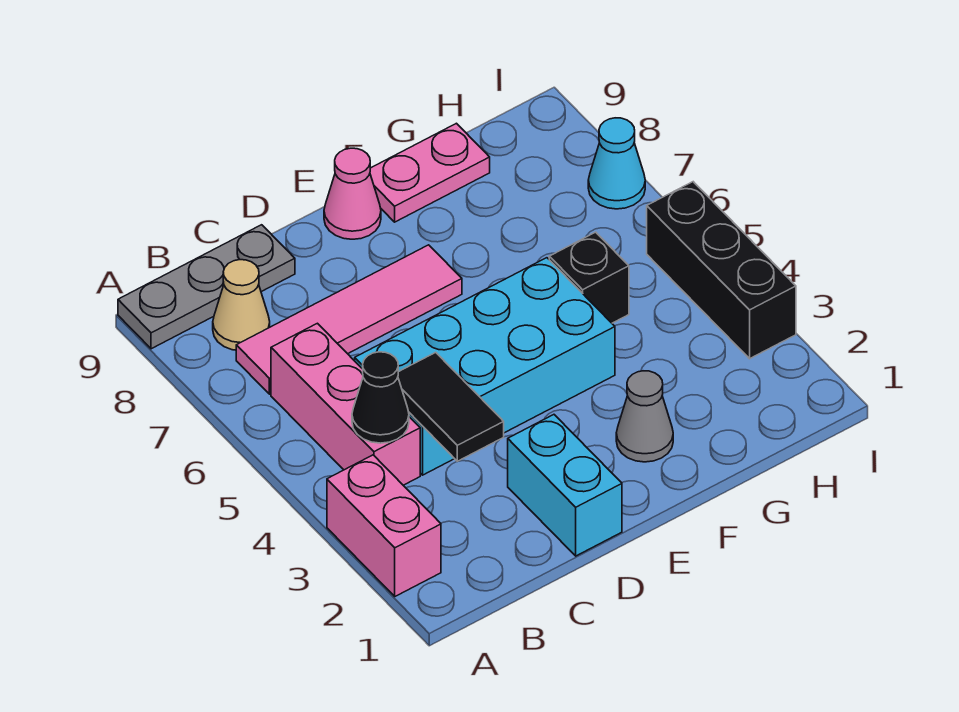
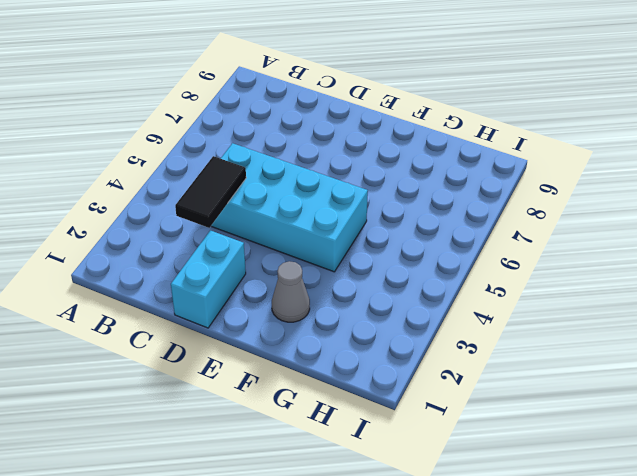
none -> pink brick A2:A3 level 1
none -> grey plate A9:C9 level 1
none -> pink brick B4:B6 level 1

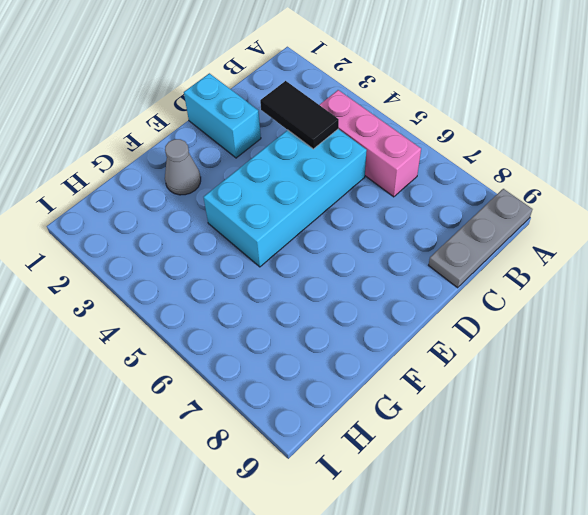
none -> pink brick A2:A3 level 1
none -> pink tile B7:E7 level 1
none -> tan cone B8 level 1

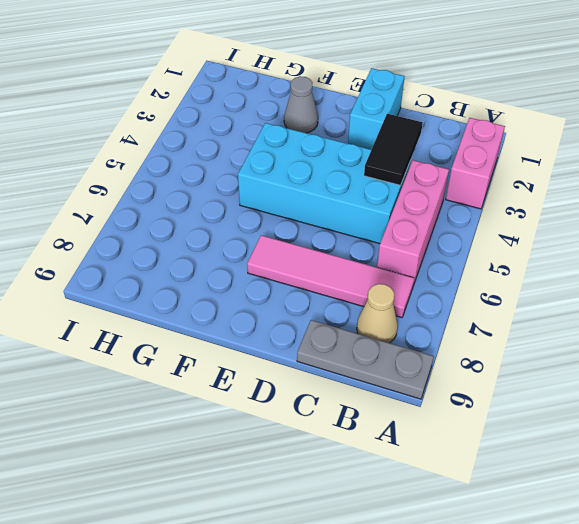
none -> pink cone E9 level 1
none -> pink plate F9:G9 level 1
none -> black brick G5 level 1

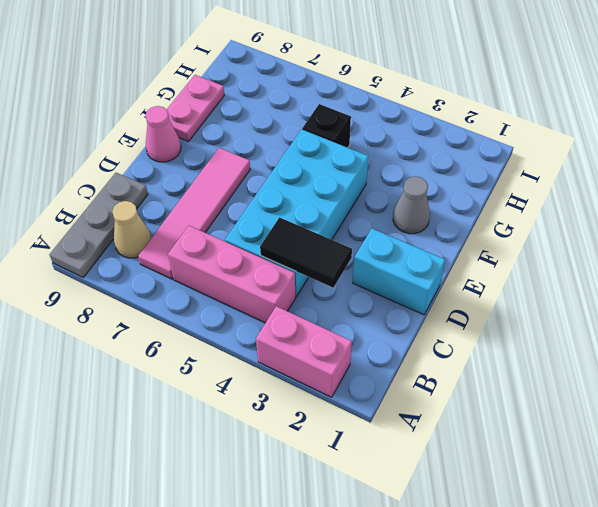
none -> black brick I3:I5 level 1
none -> cyan cone I7 level 1
none -> black cone B4 level 2

